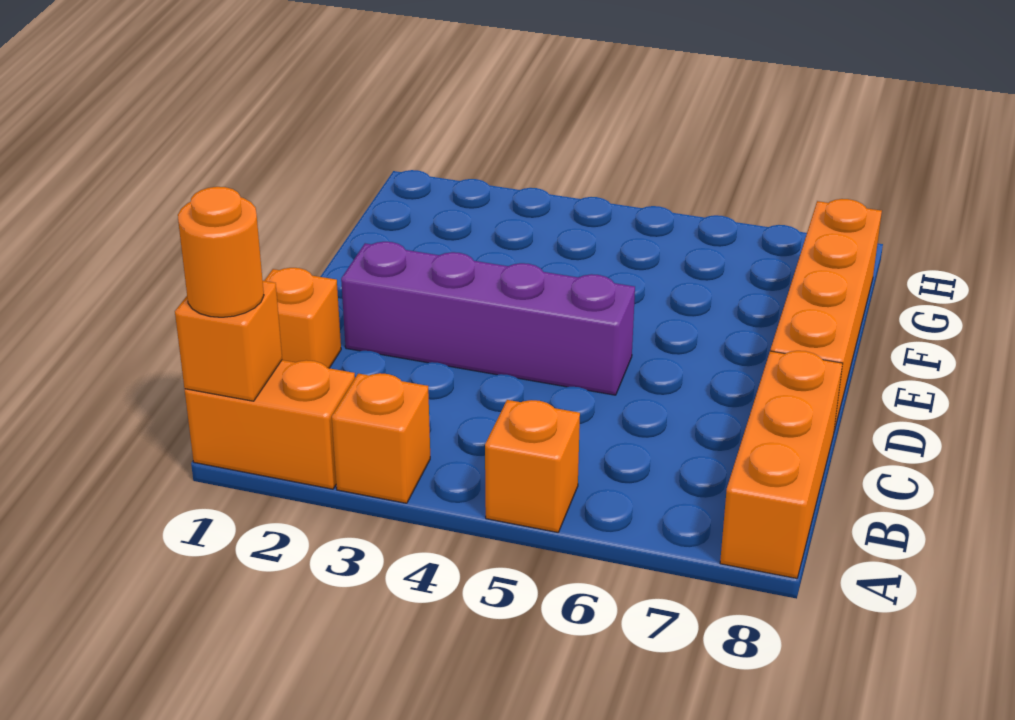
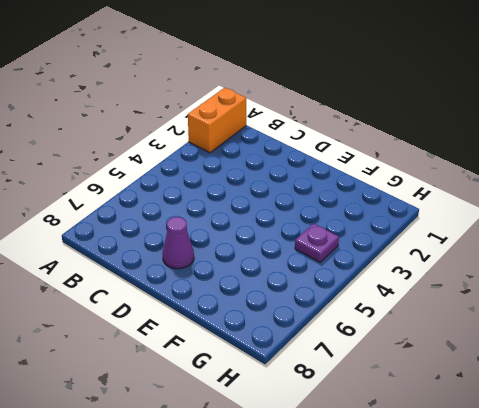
purple cone D7 level 1 -> none
purple plate G4 level 1 -> none
none -> orange brick A3 level 1
none -> orange brick A5 level 1

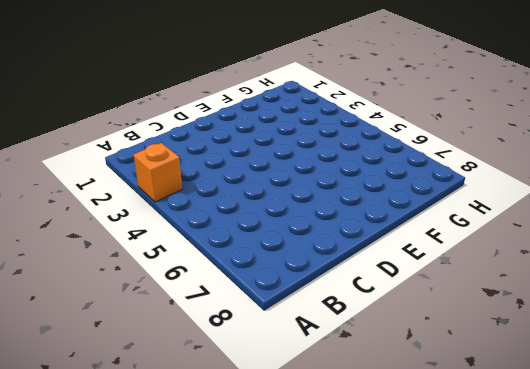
none -> orange brick A1:A2 level 1
none -> orange brick A5 level 1

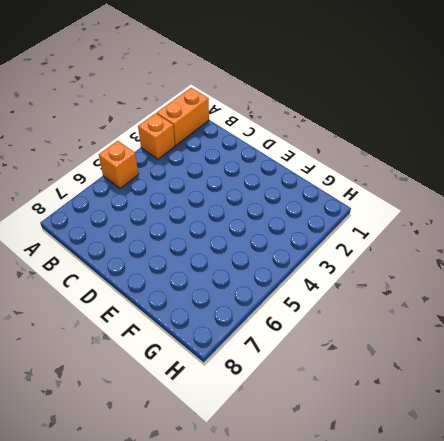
none -> orange brick A8:C8 level 1
none -> orange brick C1 level 1

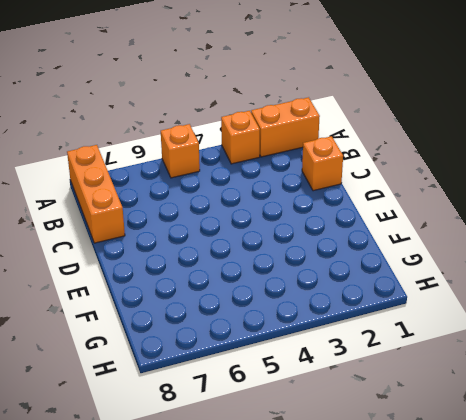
none -> purple brick D2:D5 level 1
none -> orange brick D8:G8 level 1

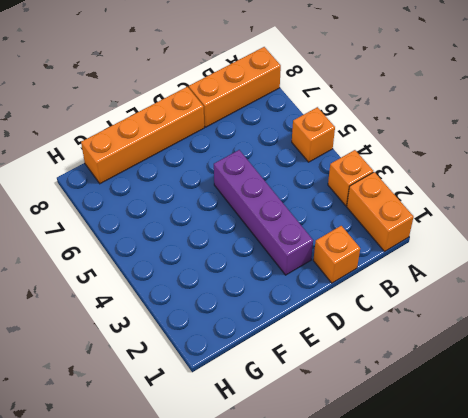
none -> orange brick A1 level 2
none -> orange round brick A1 level 3

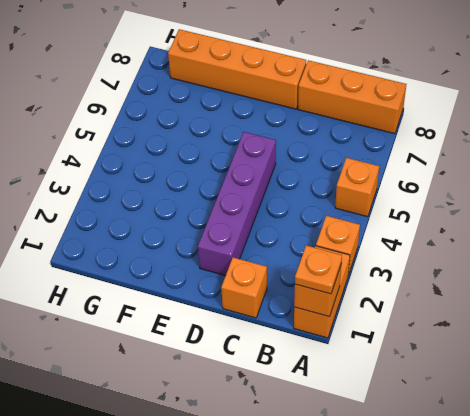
orange plate A1 level 3 -> orange round brick A1 level 3

